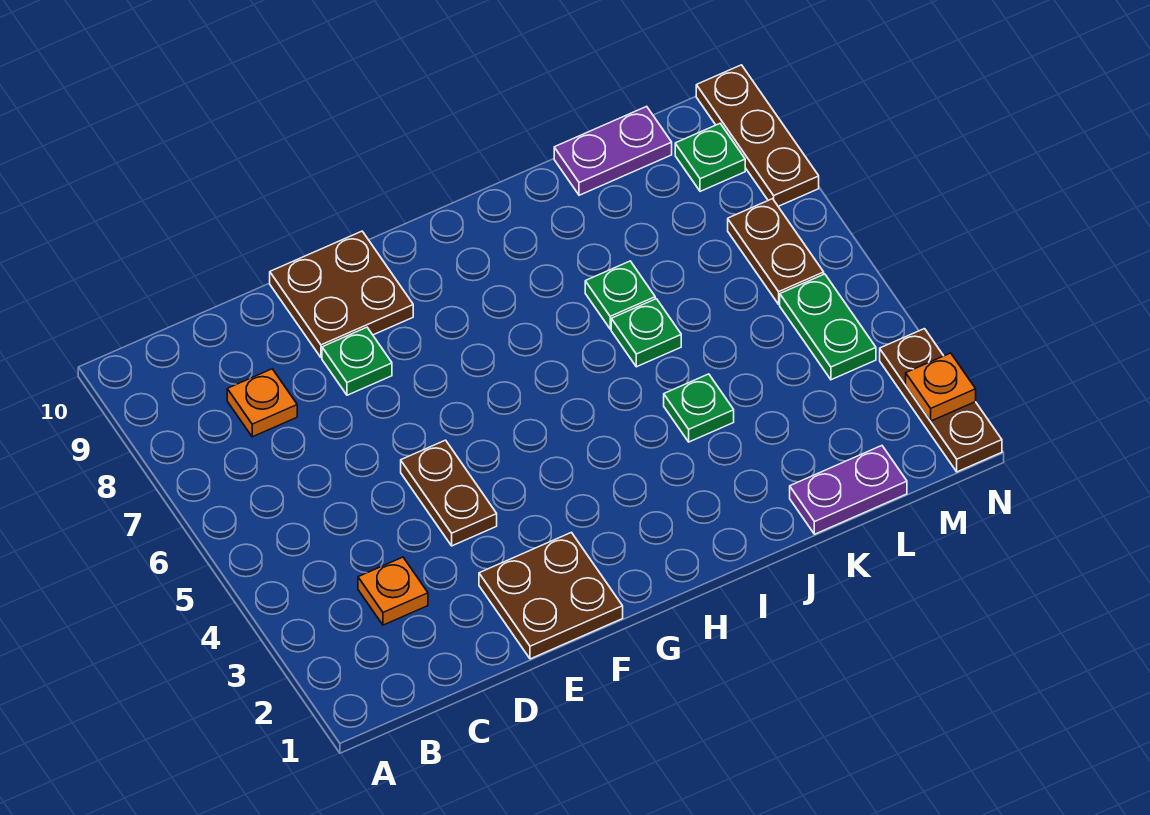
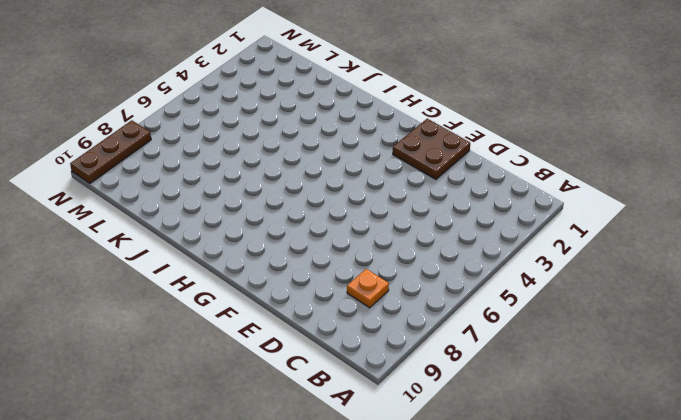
none -> orange plate C3 level 1
none -> brown plate E4:E5 level 1
none -> green plate E8 level 1

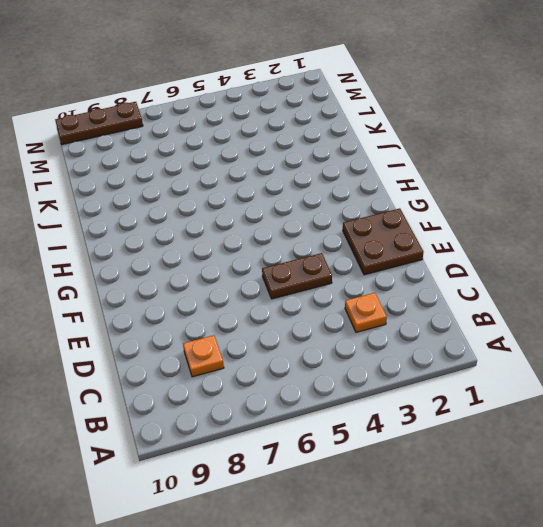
none -> green plate E8 level 1
none -> brown plate E9:F10 level 1
none -> green plate J4 level 1

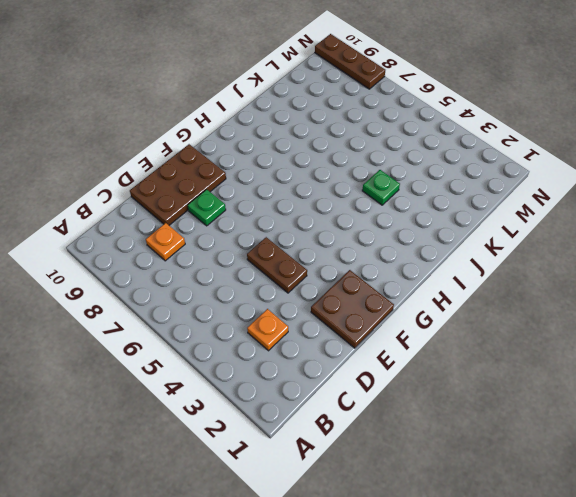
brown plate D9:F10 level 1 -> brown plate E9:F10 level 1
none -> green plate J6 level 1
none -> green plate J7 level 1
none -> purple plate K1:L1 level 1

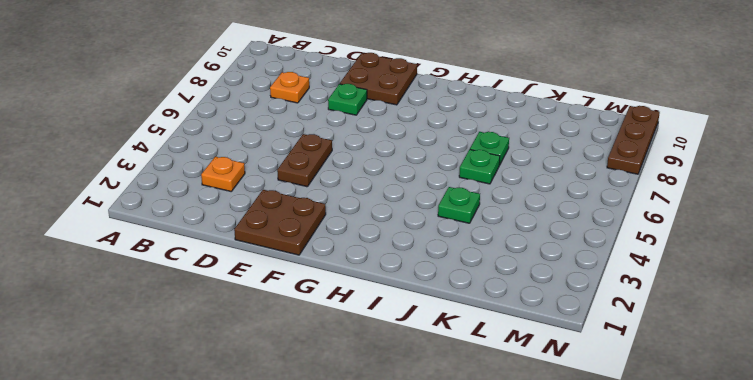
none -> purple plate K1:L1 level 1
none -> purple plate K10:L10 level 1
none -> green plate M4:M5 level 1

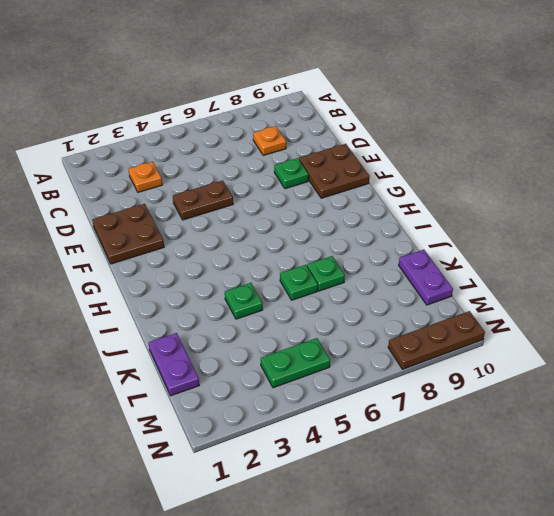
none -> brown plate M6:M7 level 1
none -> green plate M9 level 1
none -> brown plate N1:N3 level 1

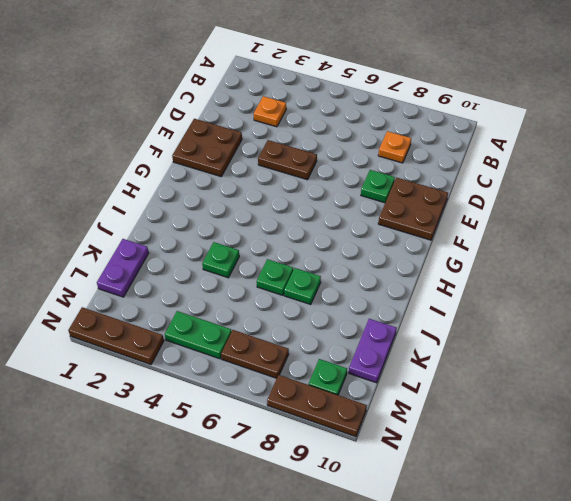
none -> orange plate N2 level 2

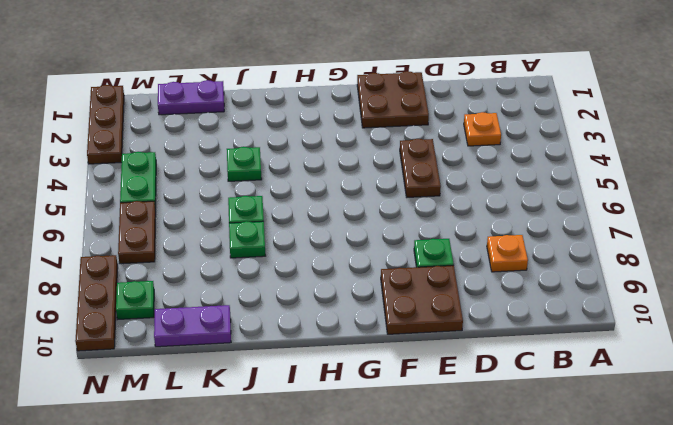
none -> orange plate N2 level 2

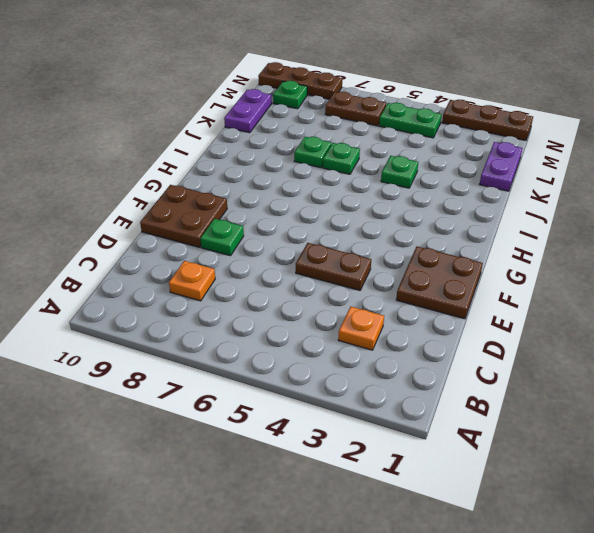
none -> orange plate N2 level 2

